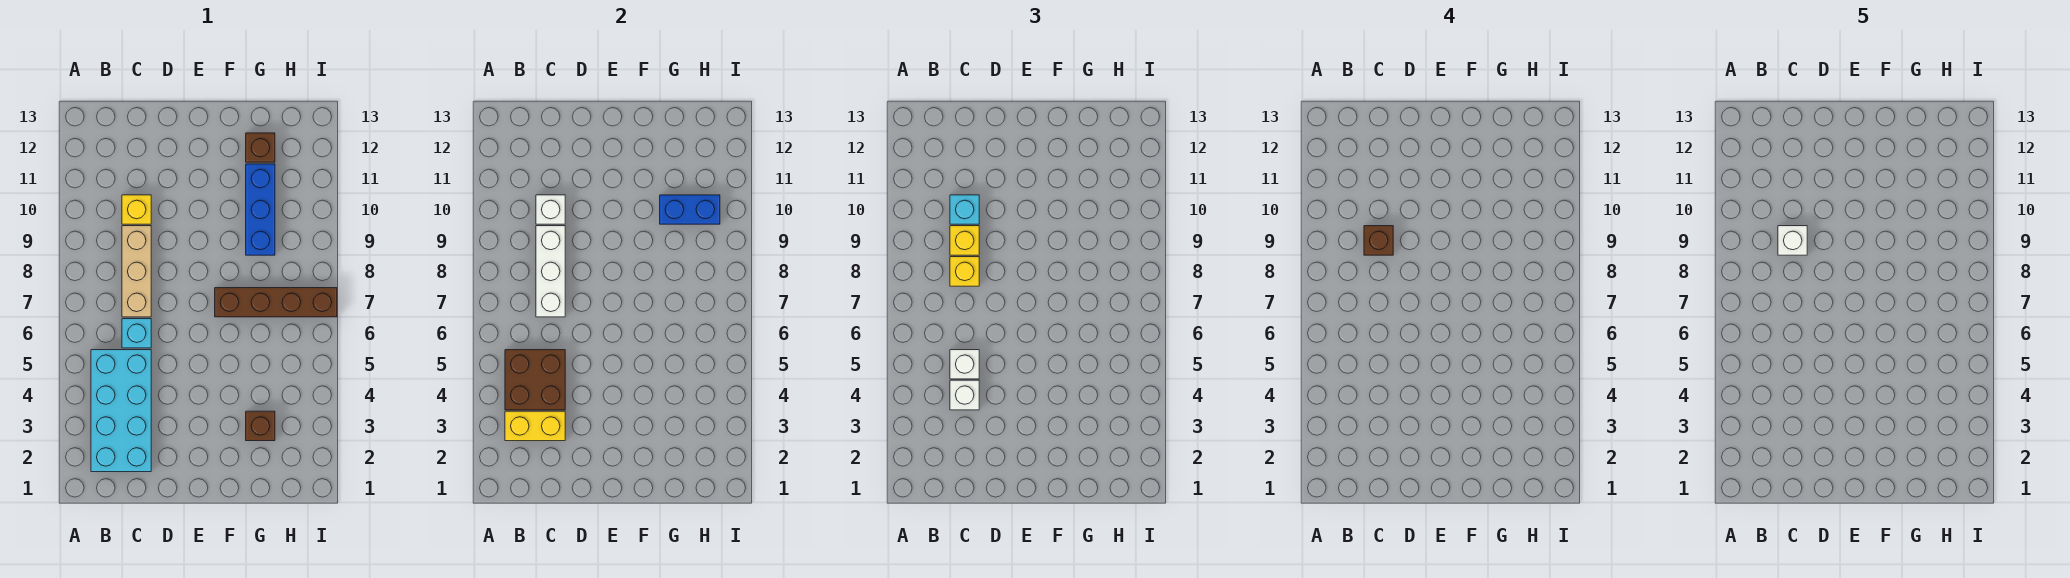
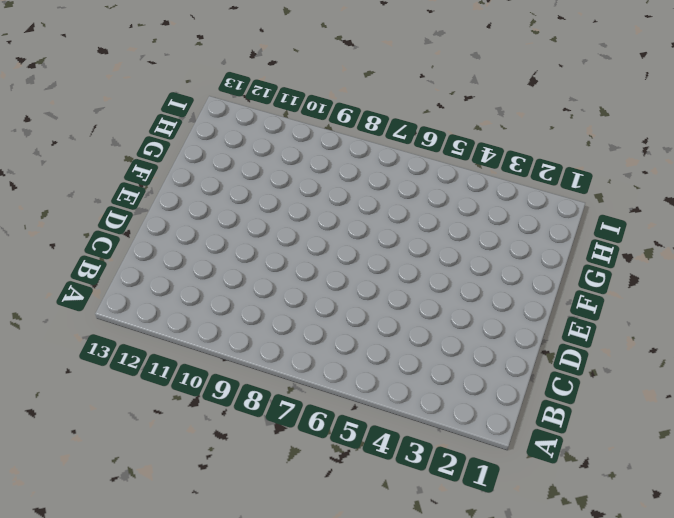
none -> cyan brick B2:C5 level 1
none -> cyan brick C6 level 1
none -> tan brick C7:C9 level 1

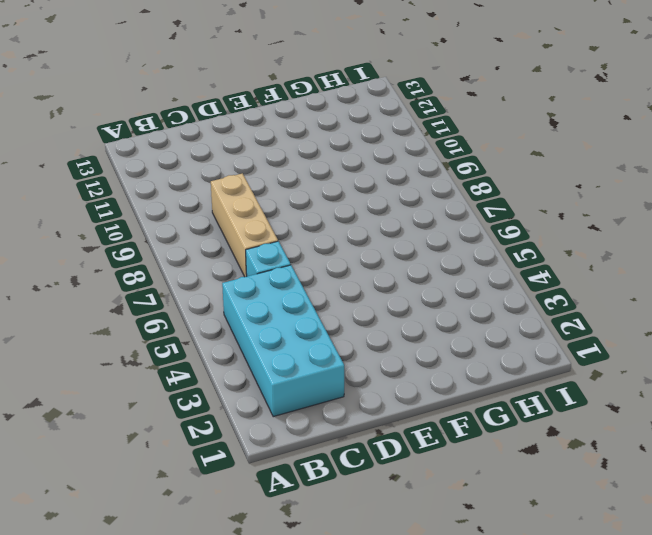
none -> yellow brick C10 level 1
none -> brown brick F7:I7 level 1
none -> brown brick G3 level 1

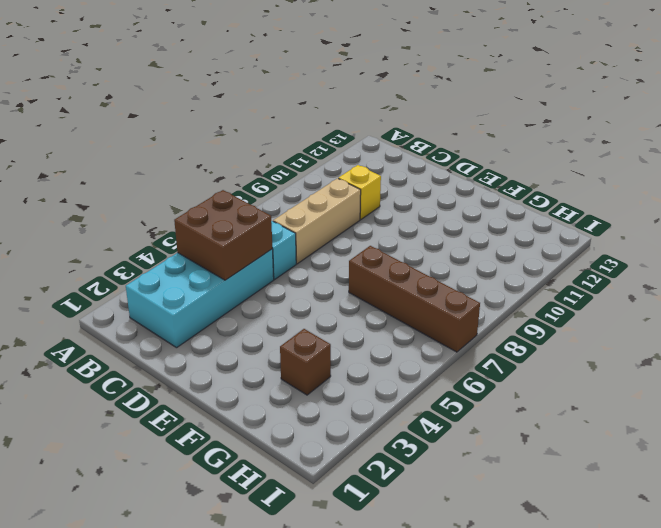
none -> blue brick G9:G11 level 1
none -> brown brick G12 level 1
none -> yellow brick B3:C3 level 2

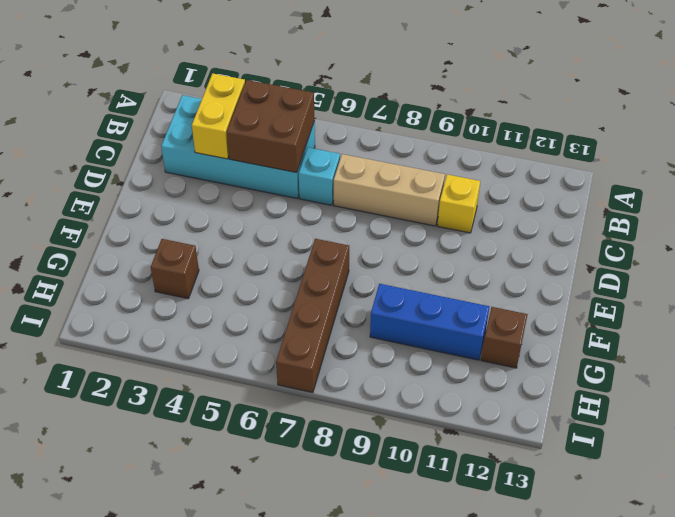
none -> white brick C7:C9 level 2
none -> white brick C10 level 2
none -> blue brick G10:H10 level 2

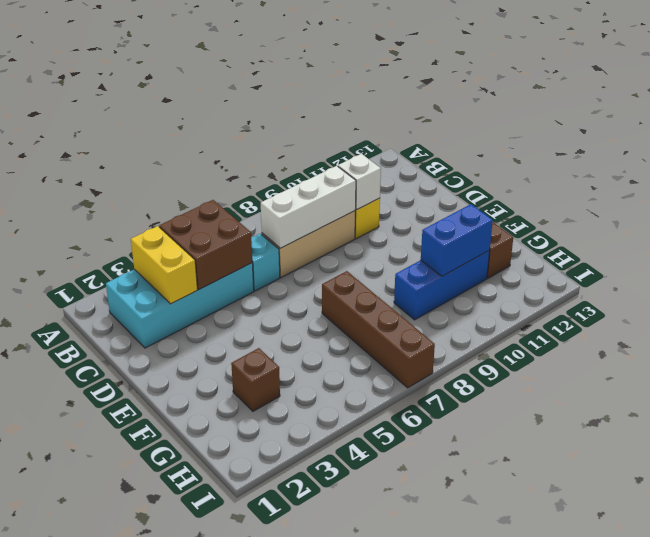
blue brick G10:G11 level 2 -> blue brick G10:H10 level 2
none -> white brick C4 level 3
none -> white brick C5 level 3
none -> yellow brick C8 level 3

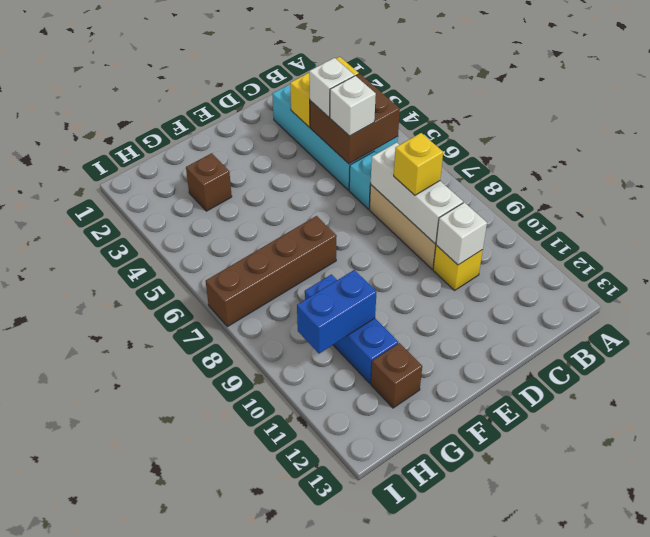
none -> yellow brick C9 level 3
none -> cyan brick C10 level 3
none -> brown brick C9 level 4

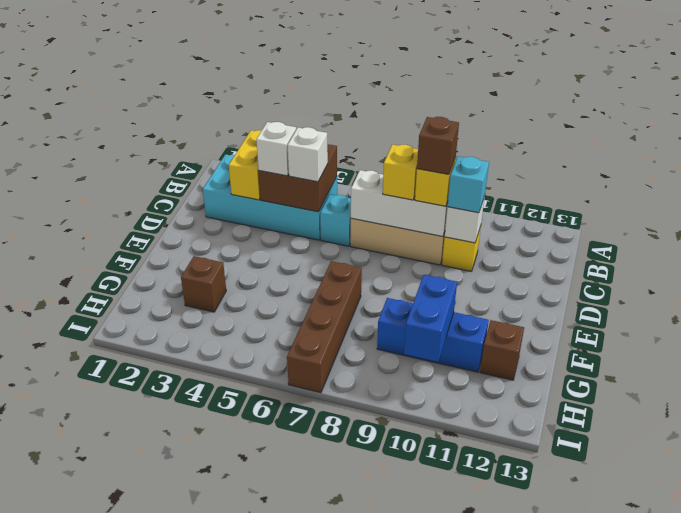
none -> white brick C9 level 5

